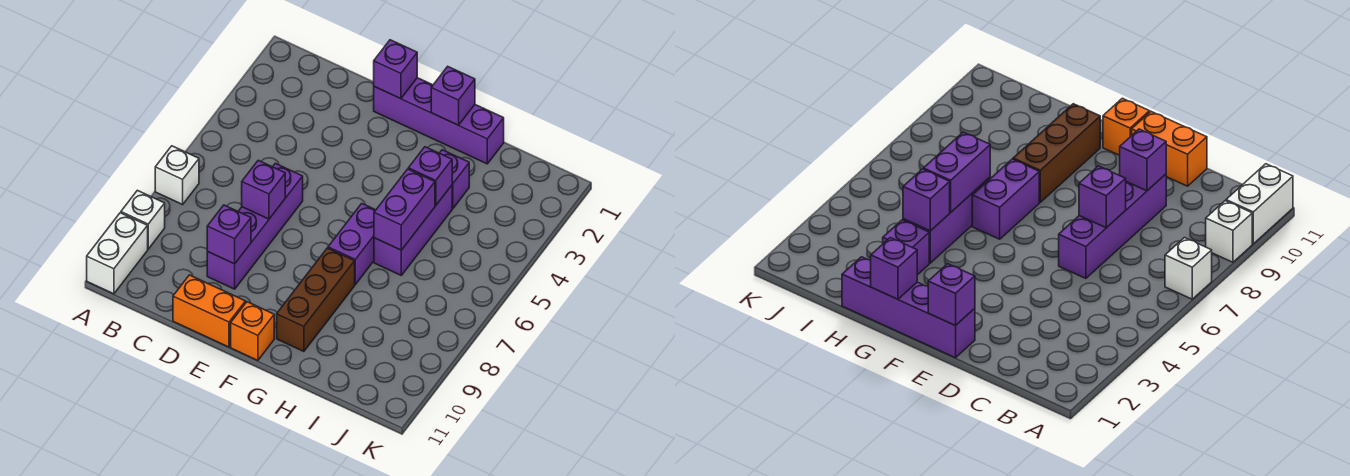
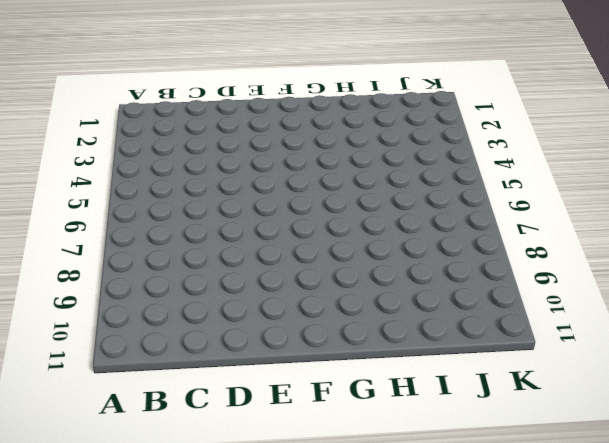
none -> white brick A7 level 1
none -> white brick A9 level 1
none -> white brick A10:A11 level 1

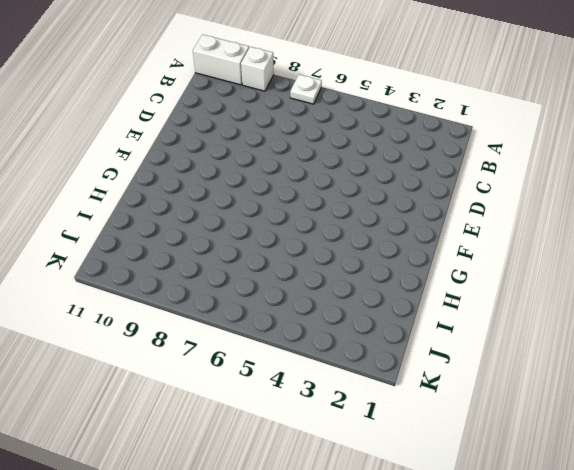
white plate A7 level 1 -> white brick A7 level 1
none -> purple brick D6:D9 level 1
none -> orange brick D11:E11 level 1
none -> purple brick E1:H1 level 1

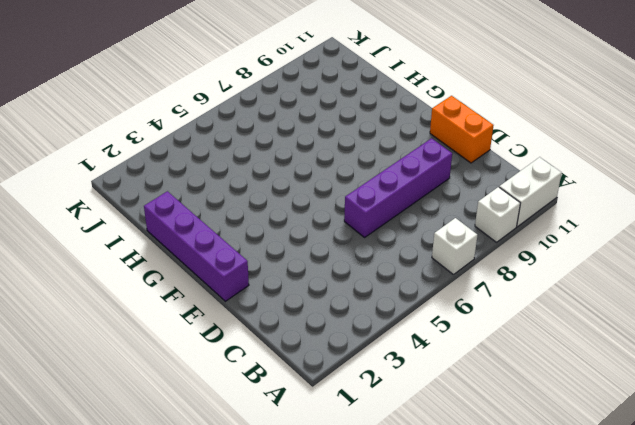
none -> orange brick F11 level 1
none -> purple brick G6:G7 level 1
none -> brown brick G8:G10 level 1

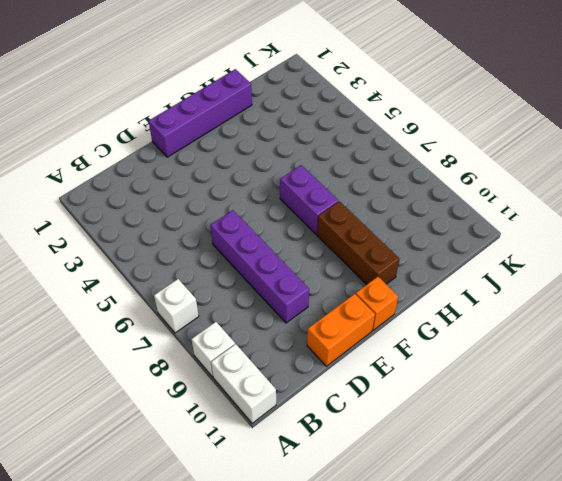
none -> purple brick H3 level 1
none -> purple brick H4:H6 level 1
none -> purple brick D7 level 2

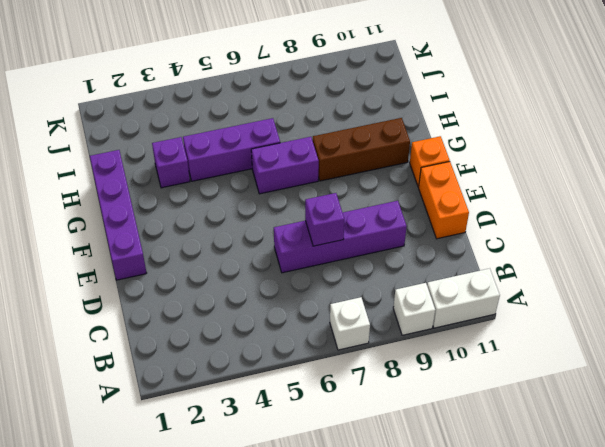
none -> purple brick D9 level 2
none -> purple brick E1 level 2
none -> purple brick G1 level 2

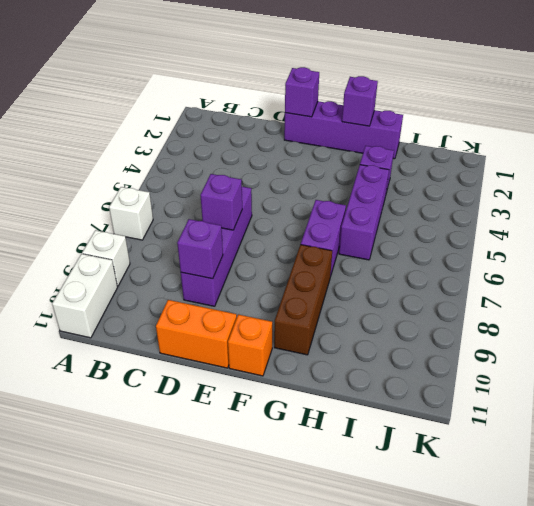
none -> purple brick H4 level 2
none -> purple brick H5:H6 level 2

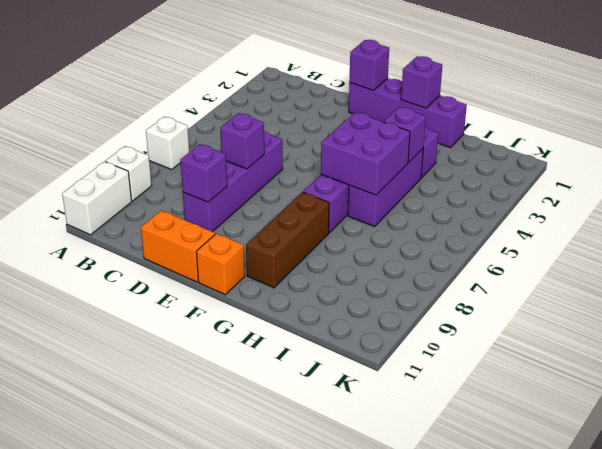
purple brick G5:H6 level 2 -> purple brick H5:H6 level 2

